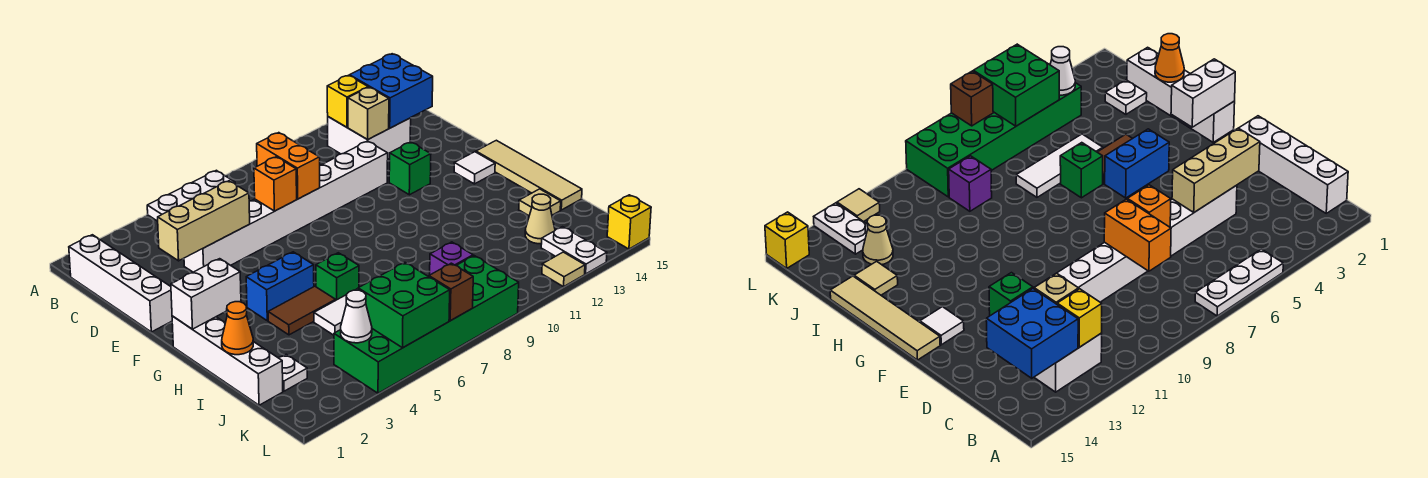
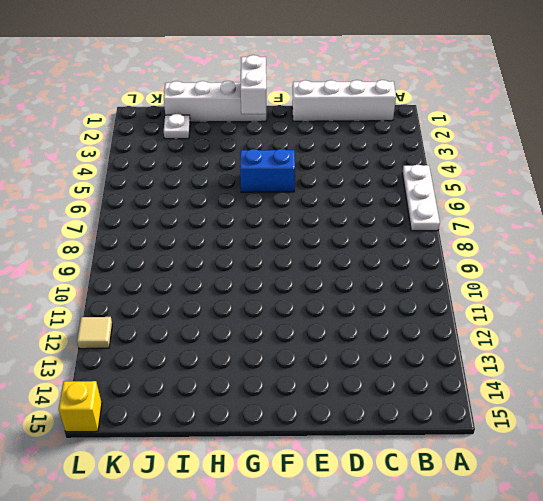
blue brick F5:G5 level 1 -> blue brick G4:G5 level 1
none -> white brick B12:C13 level 1
none -> white brick D4:D11 level 1
none -> green brick E12 level 1
none -> white tile F14 level 1

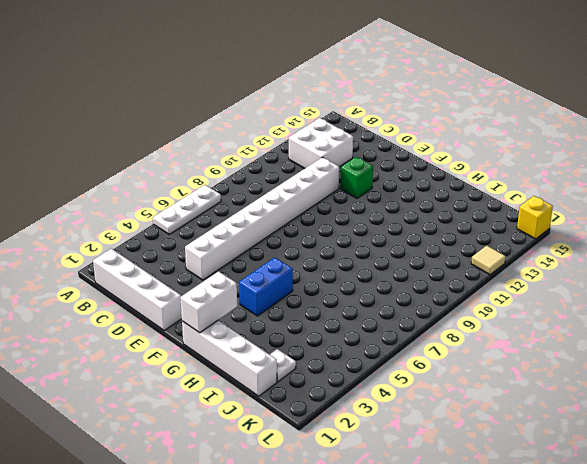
none -> white tile F14 level 1
none -> tan tile F15:I15 level 1
none -> brown tile H4:H5 level 1
none -> green brick H6 level 1

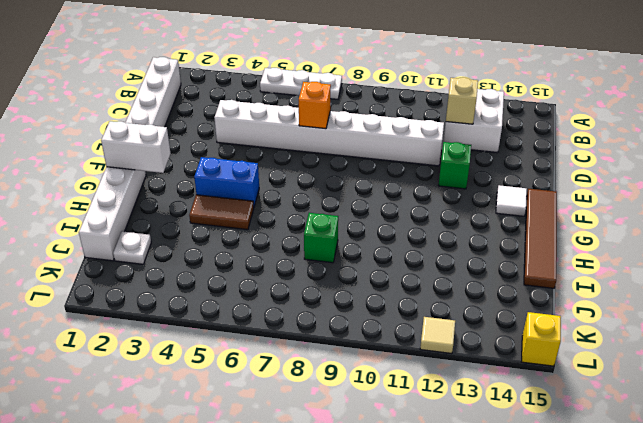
brown tile F15:I15 level 1 -> tan tile F15:I15 level 1
green brick I8 level 1 -> green brick H6 level 1
none -> white tile I5:I7 level 1
none -> tan tile I14 level 1
none -> purple brick J9 level 1
none -> tan cone J13 level 1

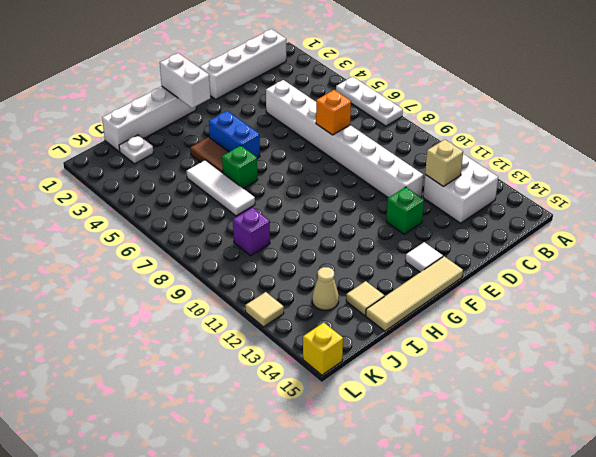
none -> green brick K4:L9 level 1
none -> white plate K13:L13 level 1
none -> yellow brick B12 level 2
none -> blue brick B13:C14 level 2

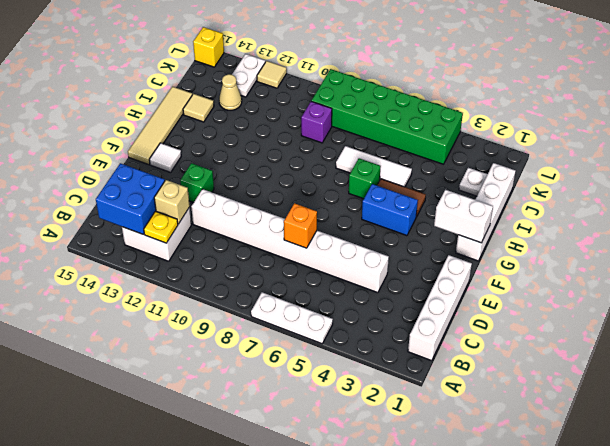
yellow plate B12 level 2 -> yellow brick B12 level 2
none -> orange brick C8:D8 level 2
none -> tan brick D3:D5 level 2
none -> orange cone I1 level 2
none -> white cone K4 level 2

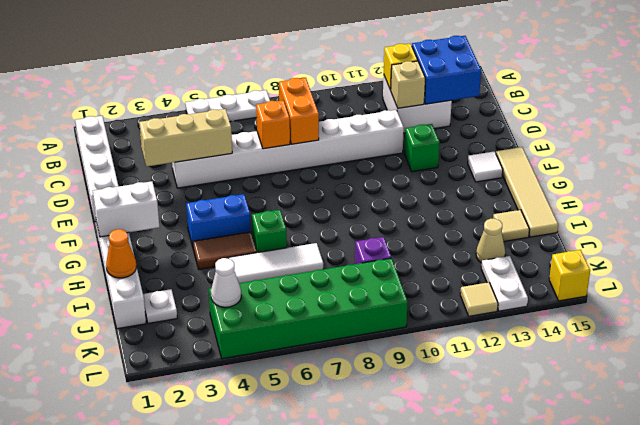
none -> green brick K5:L6 level 2
none -> brown brick L7 level 2

